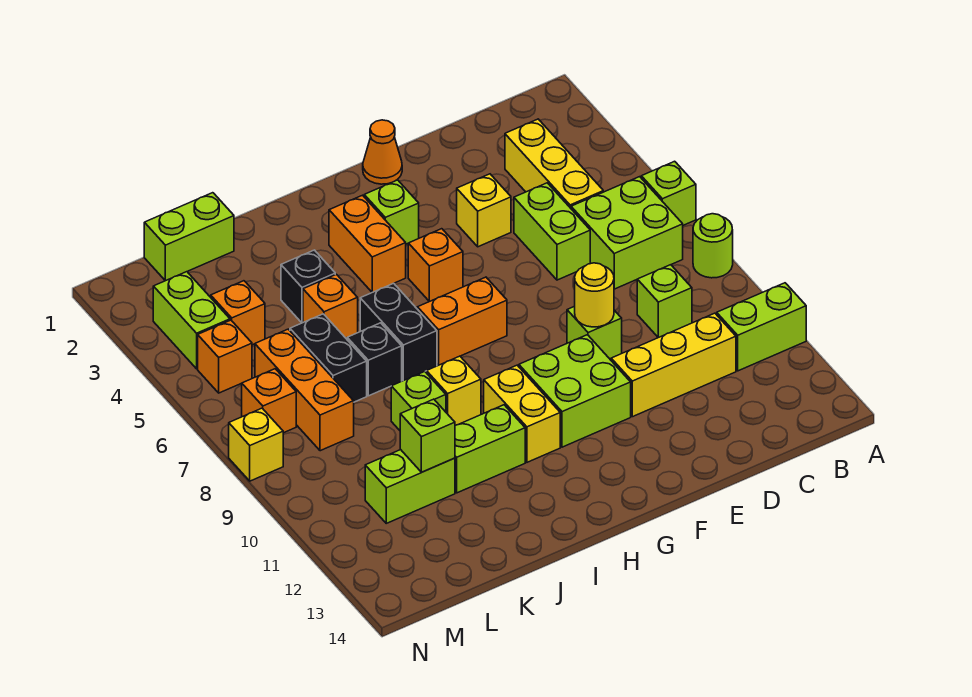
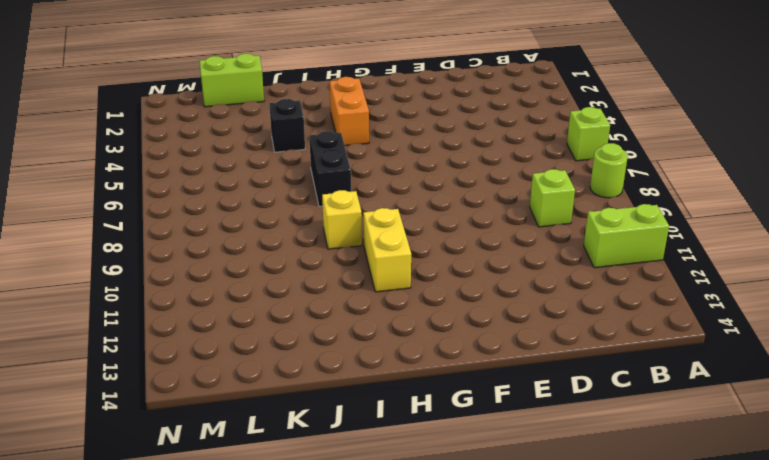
none -> lime brick B6:C7 level 1
none -> yellow brick C3:C5 level 1
none -> yellow brick C11:E11 level 1
none -> lime brick D5:D6 level 1

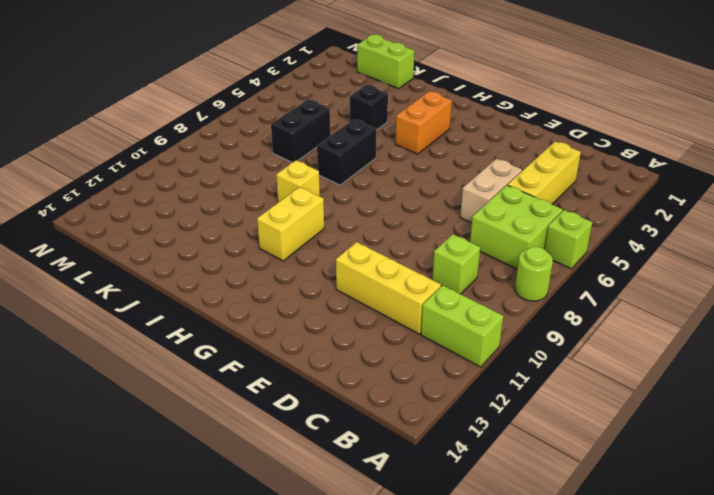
tan brick D5:D6 level 1 -> lime brick D5:D6 level 1
none -> yellow brick E4 level 1
none -> lime brick E9 level 1
none -> orange cone F1 level 1
none -> lime brick F10:G11 level 1

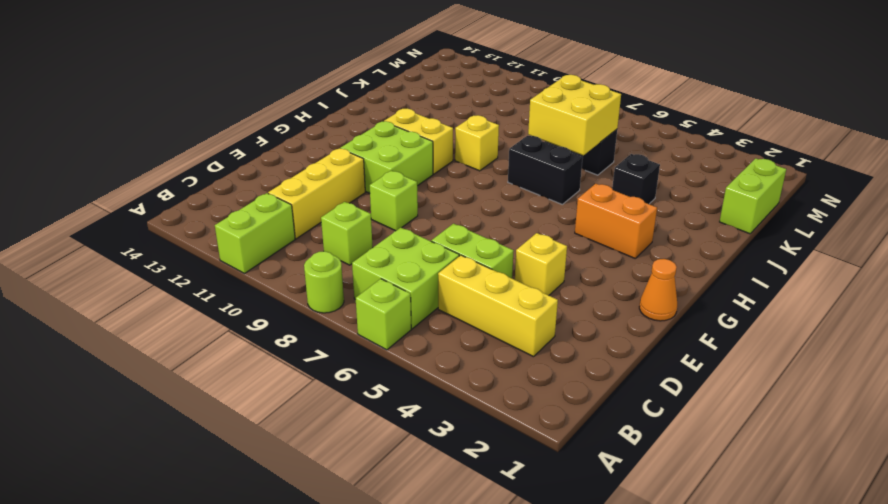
yellow brick J6:K7 level 2 -> none
none -> lime brick G3 level 1
none -> orange brick G5 level 1
none -> orange brick G7:H7 level 1
none -> lime brick I11:J11 level 1

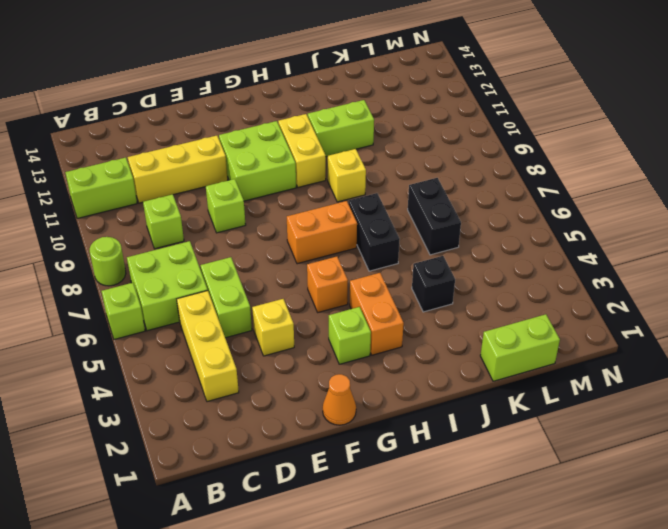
none -> orange brick J5 level 1
none -> black brick J7 level 1
none -> lime brick J9 level 1
none -> lime brick K11:L11 level 1

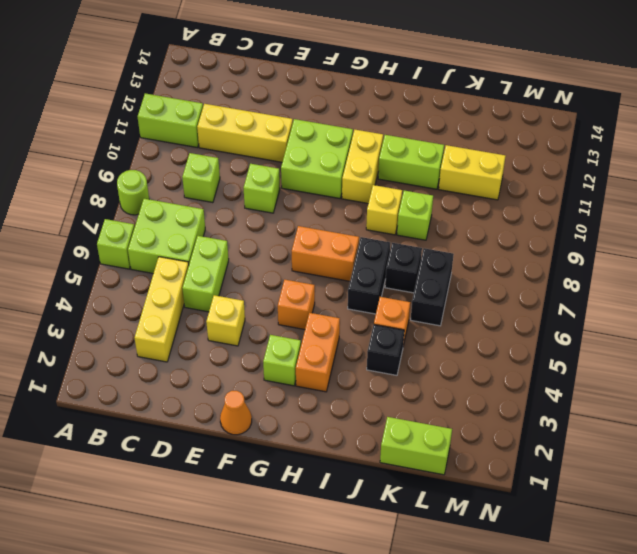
yellow brick K11:L11 level 1 -> lime brick K11:L11 level 1
none -> orange brick L4 level 1
none -> orange brick L6:L8 level 1
none -> lime brick M3:M4 level 1
none -> orange brick M5 level 1

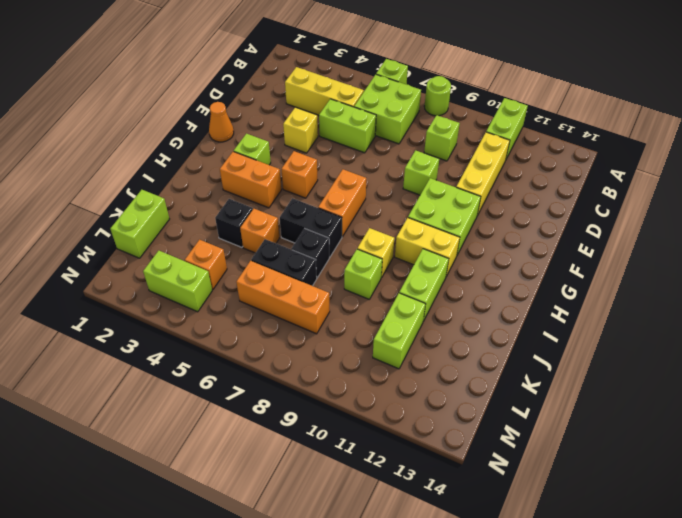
none -> orange brick M5 level 1
none -> orange brick M7 level 1
none -> yellow brick N8 level 1
none -> yellow round brick E9 level 2

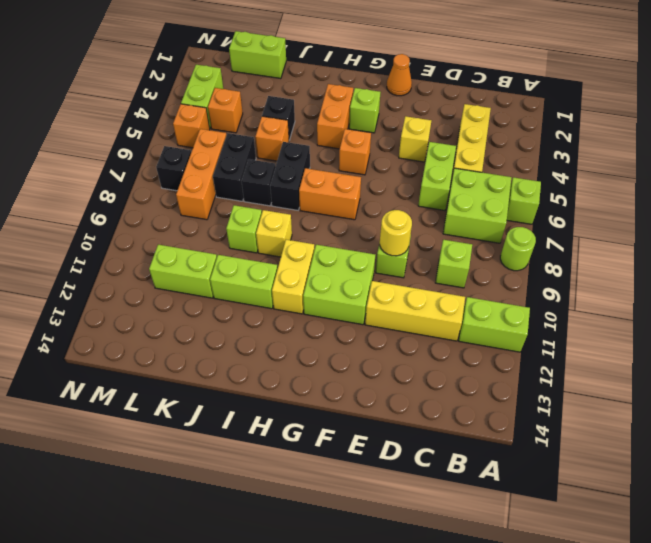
black brick M7 level 1 -> orange brick M7 level 1
none -> yellow brick N8 level 1
none -> lime brick K11 level 2

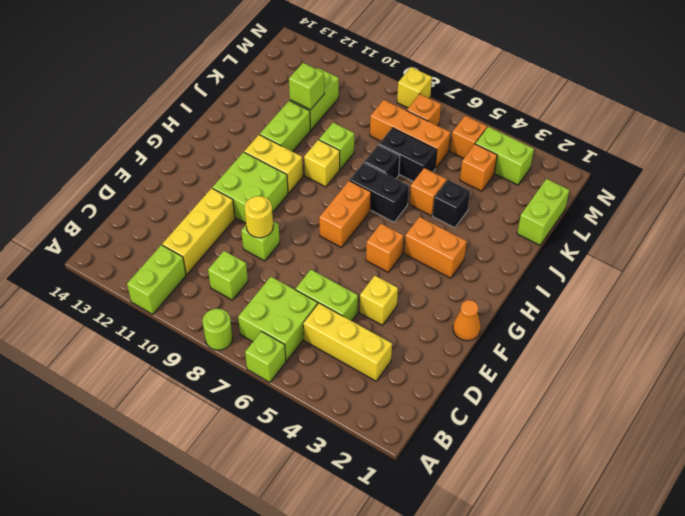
none -> lime brick G3 level 1

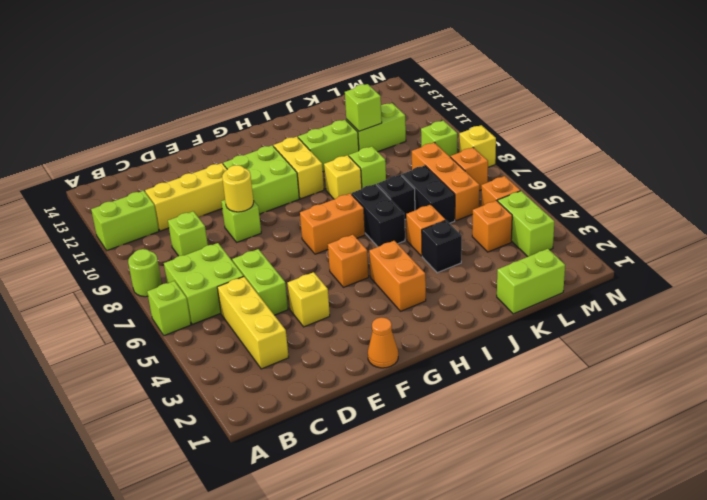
lime brick M9 level 1 -> lime brick G3 level 1

